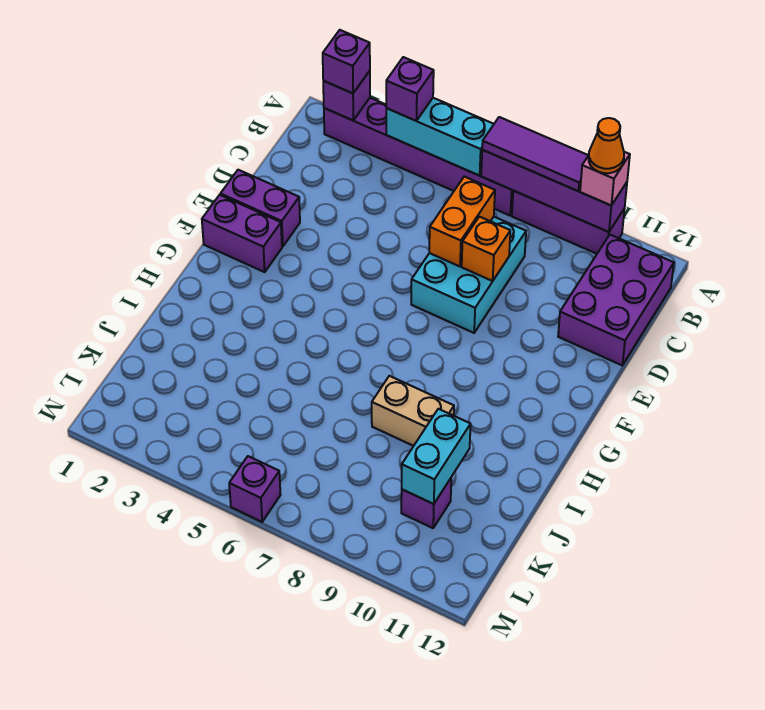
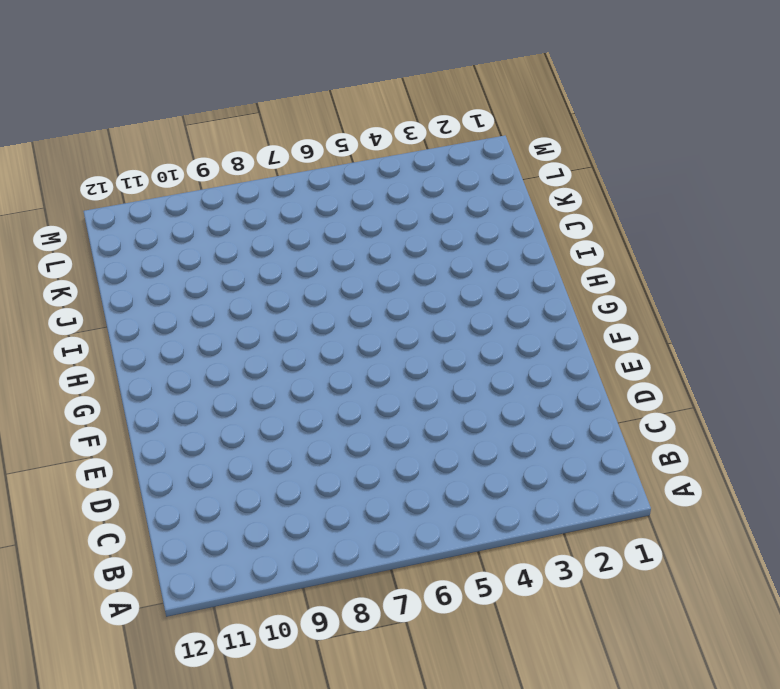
none -> purple brick A2:A7 level 1
none -> purple brick A8:A10 level 1
none -> purple brick B11:D12 level 1

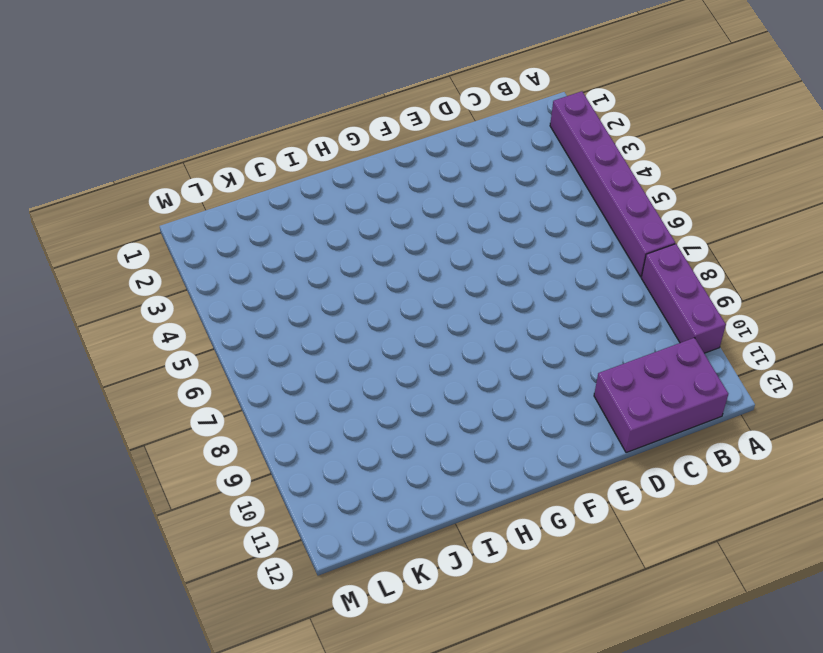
none -> cyan brick C7:E8 level 1
none -> purple brick E1:E2 level 1
none -> purple brick F1:F2 level 1

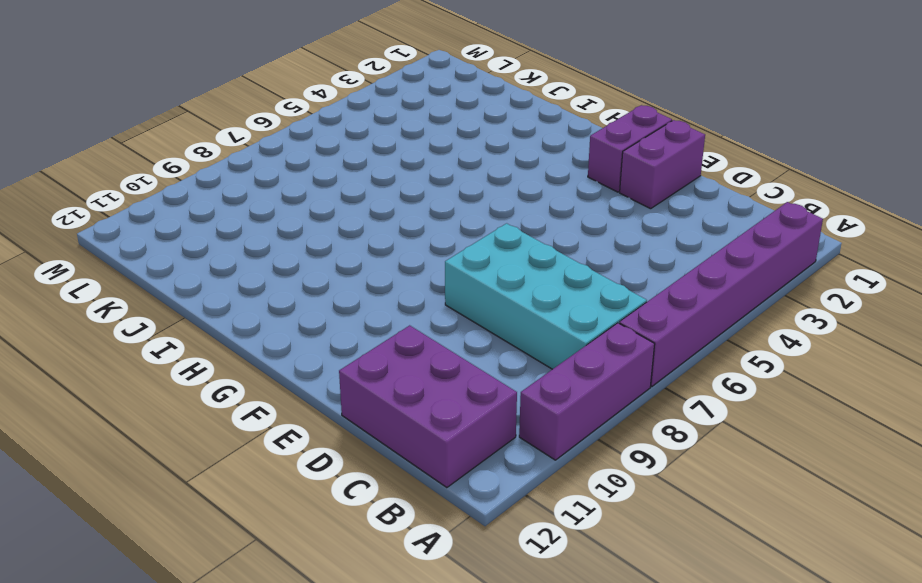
cyan brick B7:E8 level 1 -> cyan brick C7:E8 level 1
none -> tan brick I8:I9 level 1
none -> purple brick K10 level 1
none -> purple brick M6 level 1

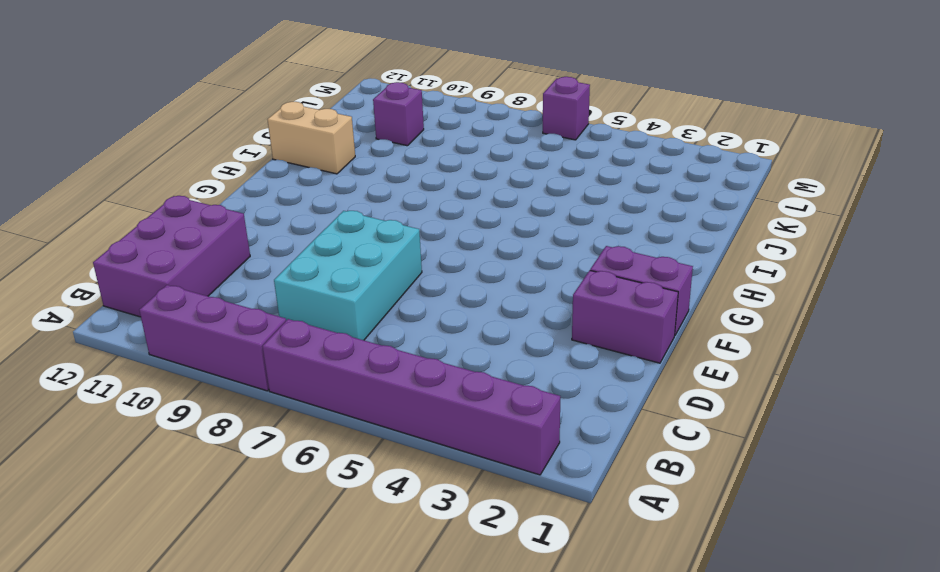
tan brick I11:I12 level 1 -> tan brick I8:I9 level 1
none -> purple brick A2 level 2
none -> cyan brick A4:A6 level 2
none -> purple brick A7:A10 level 2

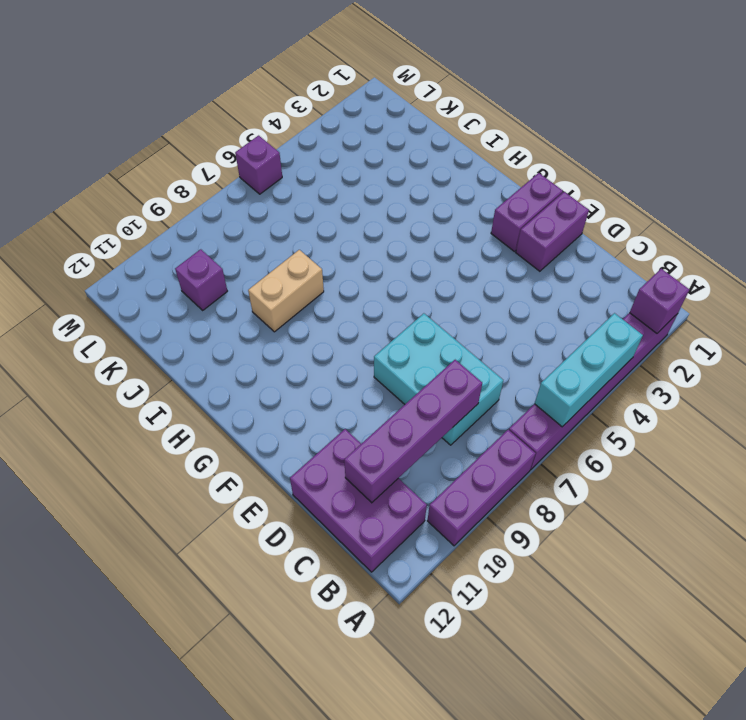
purple brick C8:C11 level 2 -> purple brick A7:A10 level 2
none -> orange brick C7:D7 level 2
none -> orange brick D8 level 2
none -> cyan brick J10:K10 level 2

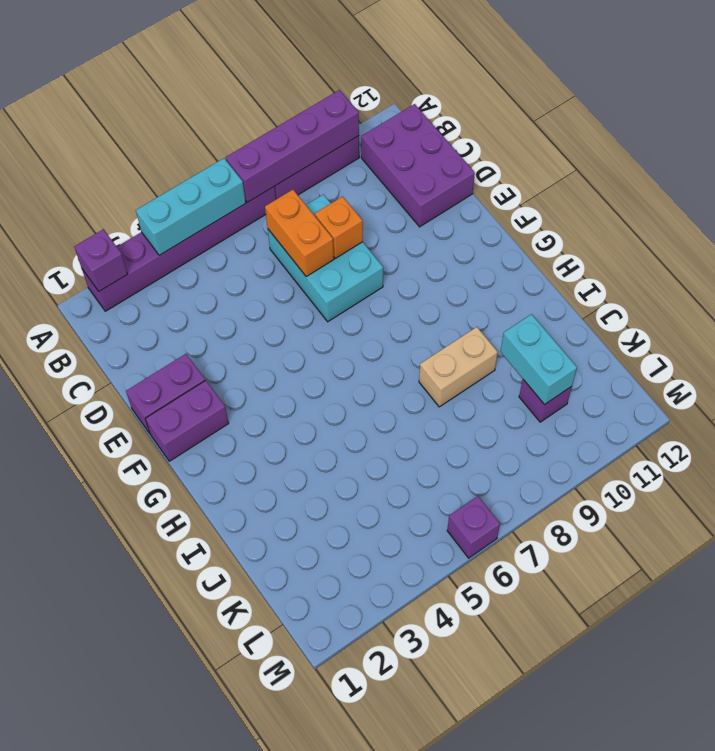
none -> purple brick A2 level 3
none -> purple brick A4 level 3
none -> purple tile A7:A9 level 3

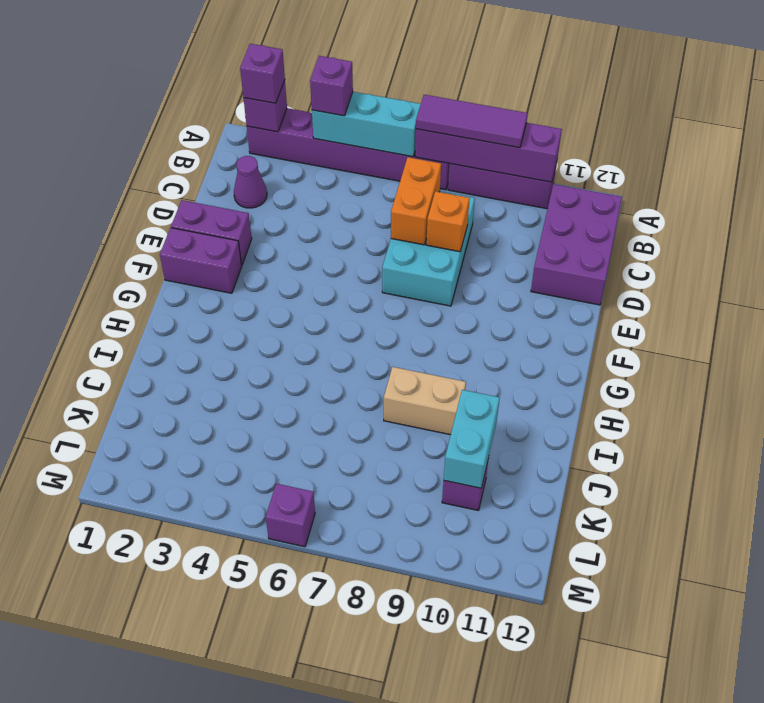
purple cone C2 level 1 -> none
none -> pink brick A10 level 3
none -> orange cone A10 level 4

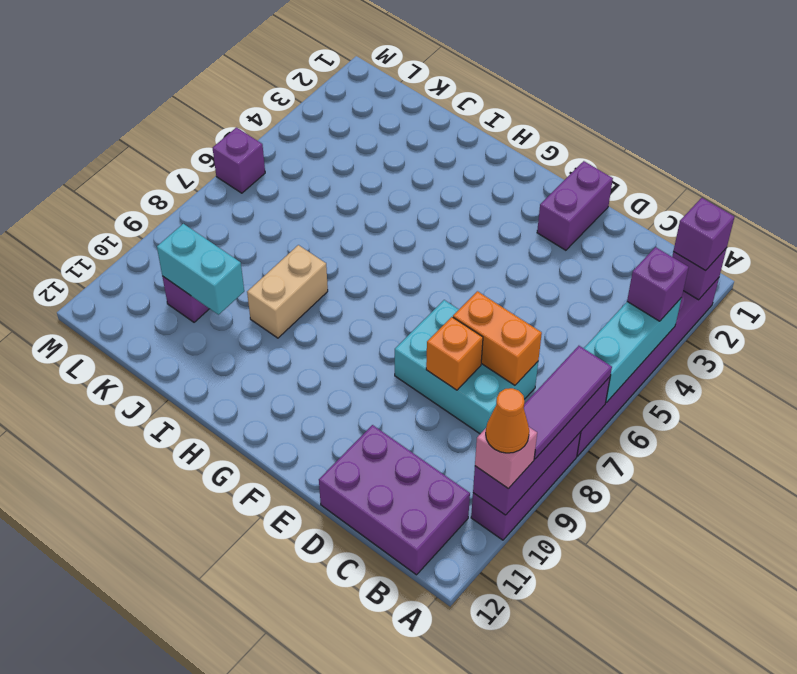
none -> purple brick F1:F2 level 1

